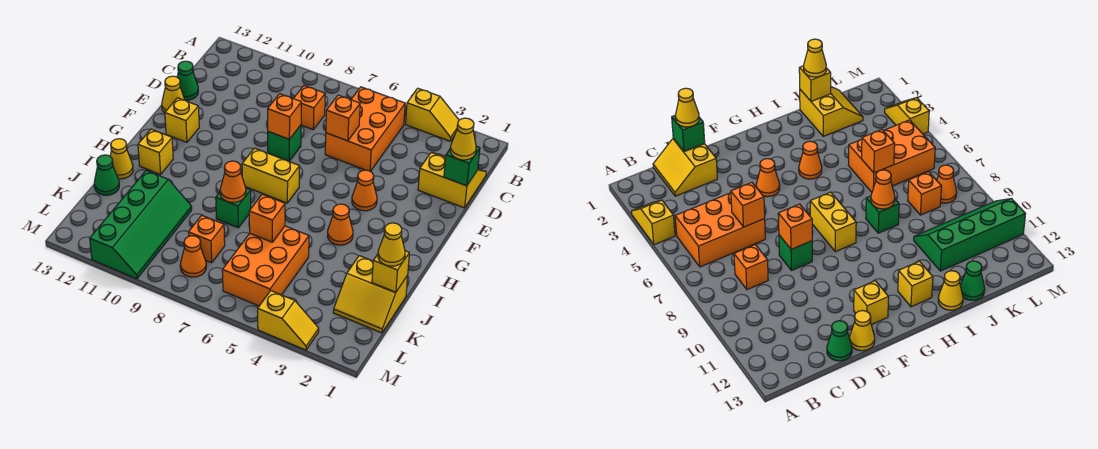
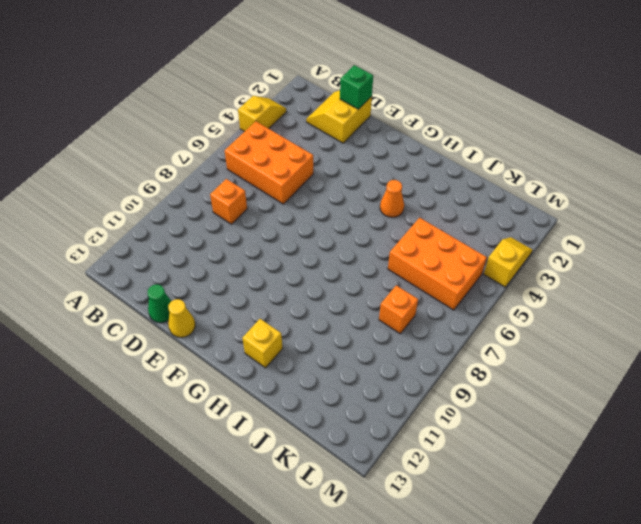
none -> green brick E8 level 1
none -> orange cone F4 level 1
none -> yellow brick F12 level 1

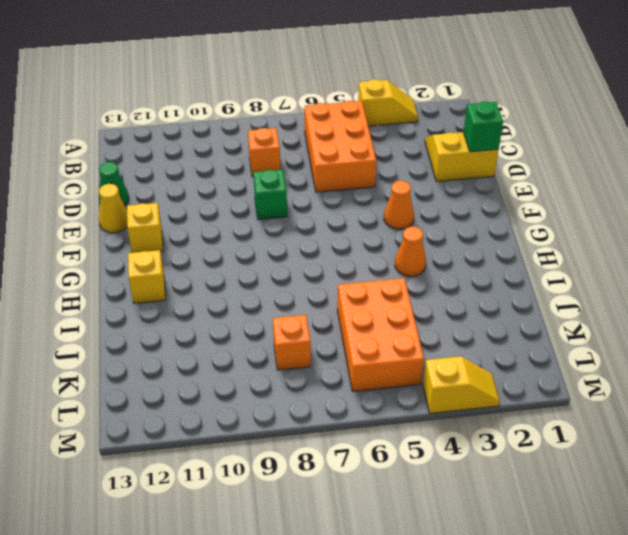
none -> yellow brick G7:G8 level 1
none -> green brick I8 level 1
none -> yellow cone I13 level 1

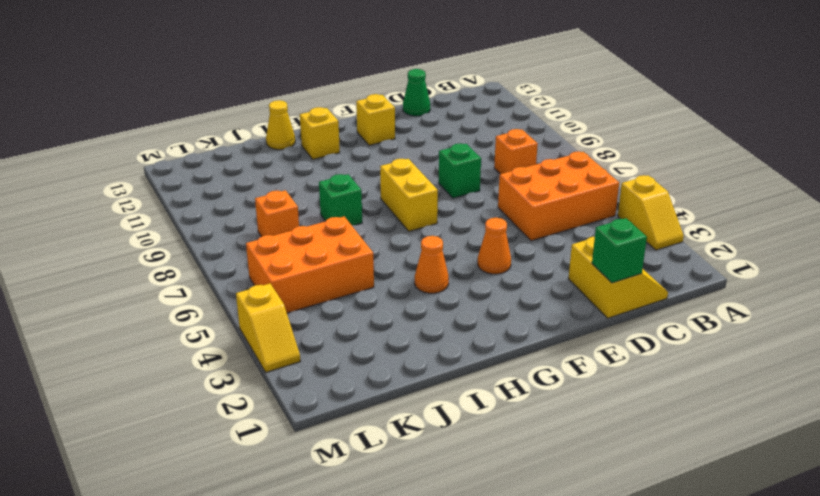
none -> yellow cone E13 level 1
none -> yellow slope J1:K2 level 1 top J
none -> green slope J10:M11 level 1 top 11

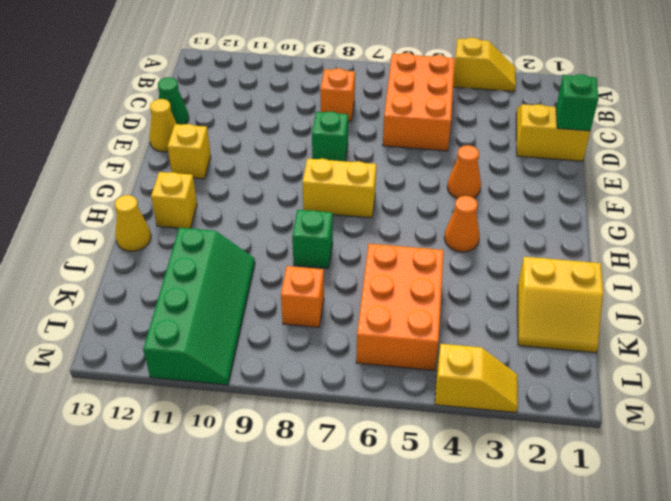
none -> green cone J13 level 1
none -> orange cone L8 level 1
none -> orange brick D6 level 2

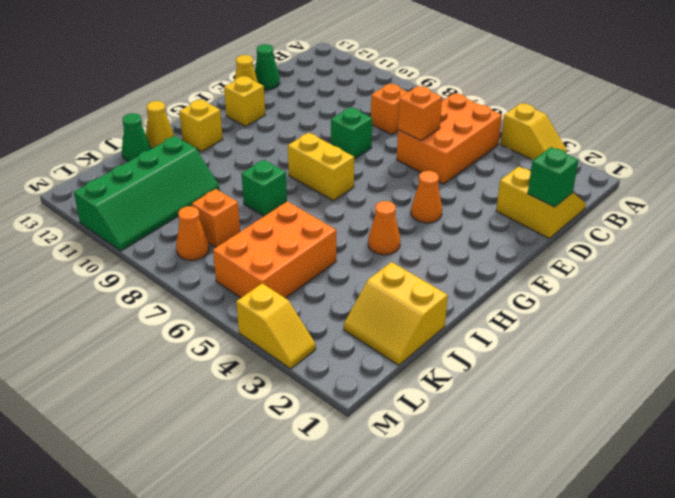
none -> orange brick E8 level 2
none -> orange cone I8 level 2
none -> yellow brick J1 level 2

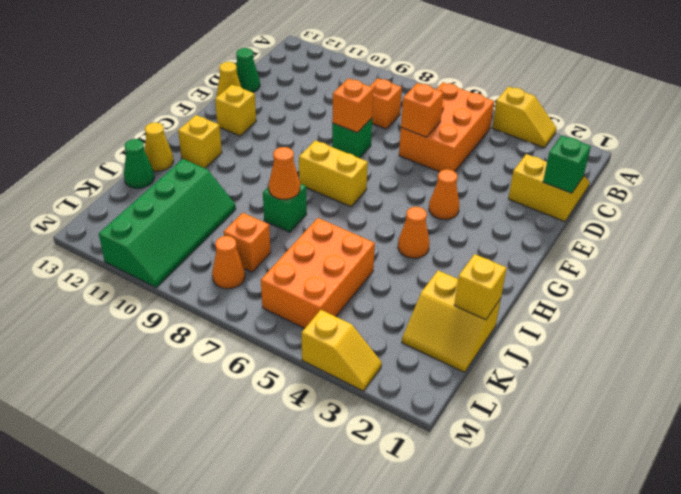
none -> orange brick J6 level 2
none -> yellow cone D1 level 3
none -> yellow cone J1 level 3

